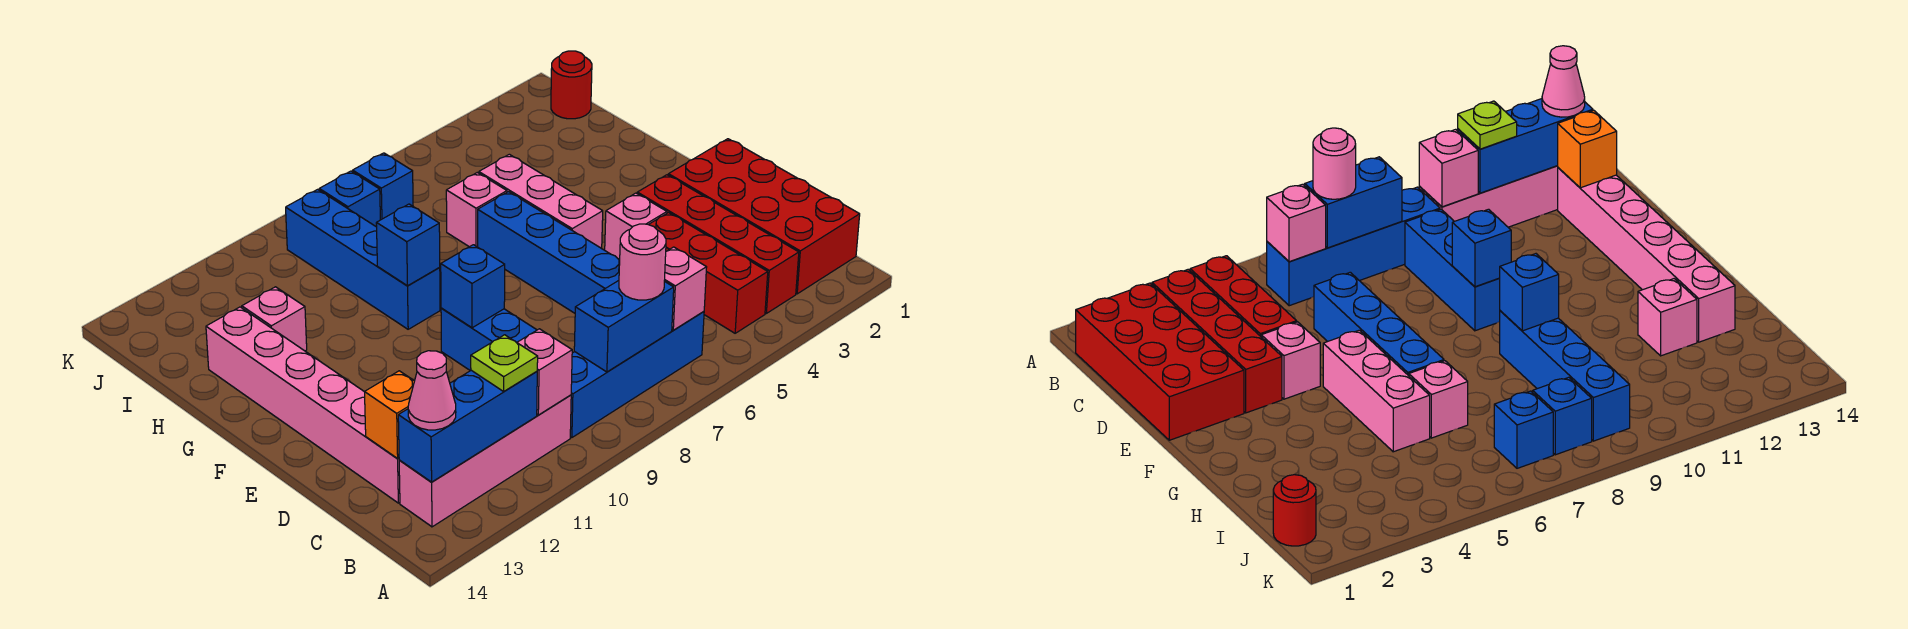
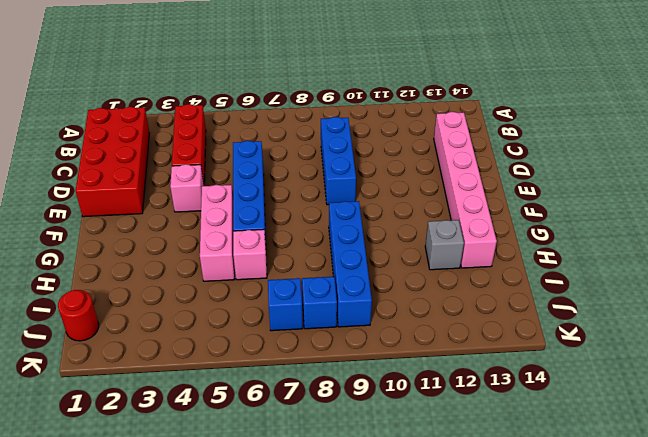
grey brick H12 level 1 -> pink brick H12 level 1
none -> red brick B3:E3 level 1
none -> blue brick B6:B9 level 1
none -> pink brick B10:B13 level 1

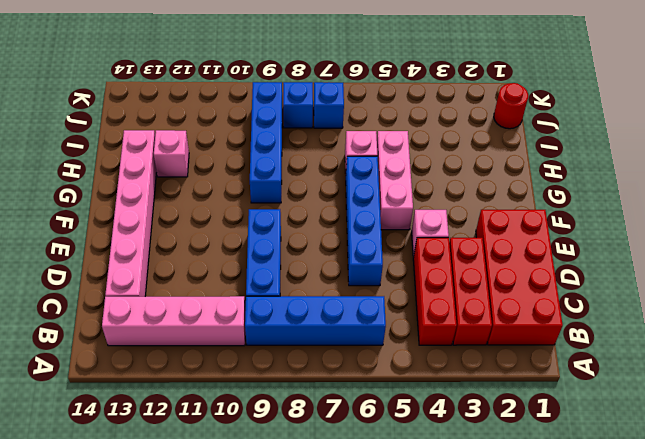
red brick B3:D3 level 1 -> red brick B3:E3 level 1
none -> pink brick B6 level 2
none -> blue brick B7:B8 level 2
none -> pink brick B10 level 2

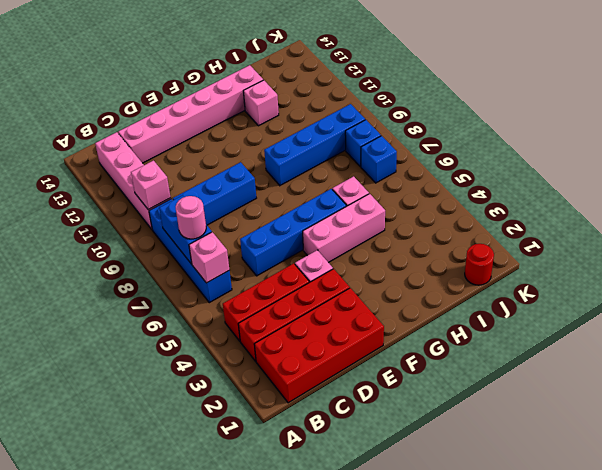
none -> blue brick B11:B13 level 2
none -> orange brick C13 level 2
none -> blue brick E9 level 2

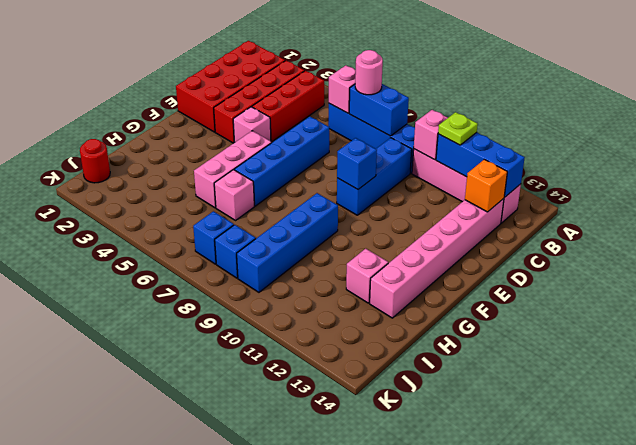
none -> blue brick G9 level 2
none -> pink cone B13 level 3

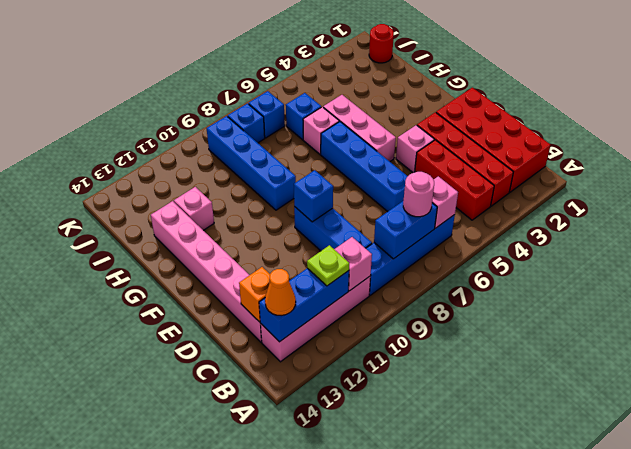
orange cone B13 level 3 -> pink cone B13 level 3
blue brick I6 level 1 -> blue brick G9 level 2

